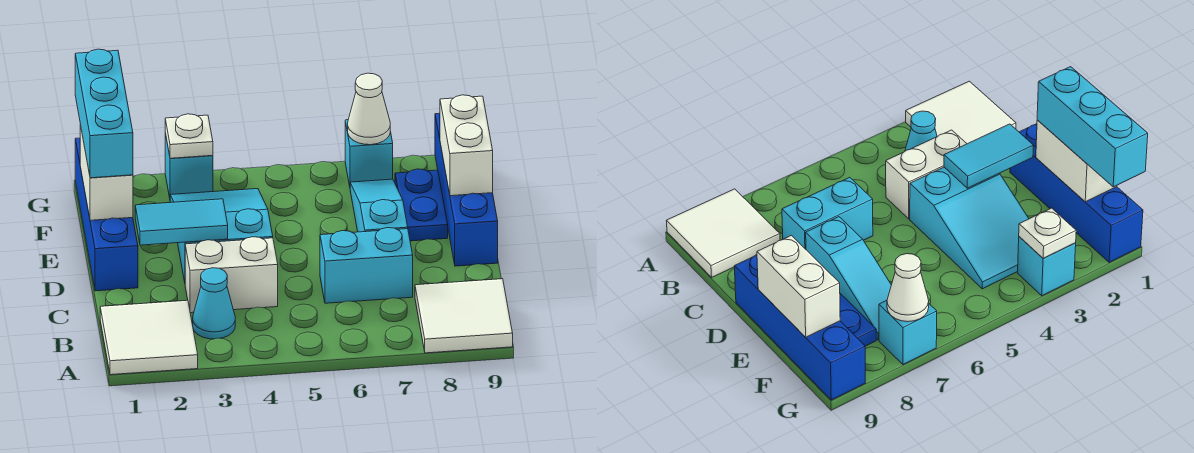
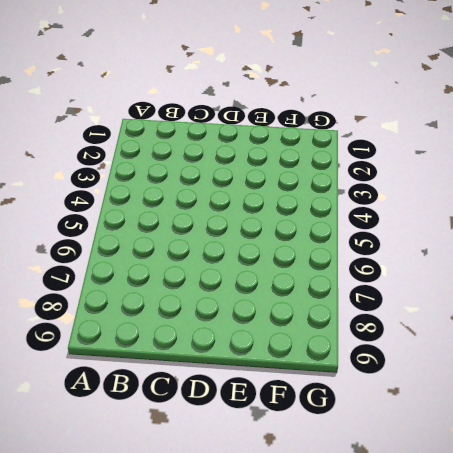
none -> white tile A1:B2 level 1
none -> white tile A8:B9 level 1
none -> cyan cone B3 level 1

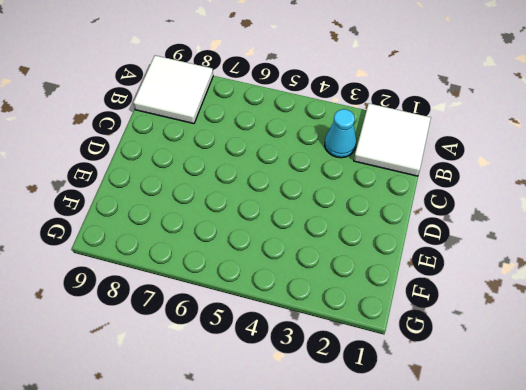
none -> white brick C3:C4 level 1
none -> cyan brick C6:C7 level 1
none -> blue brick D1:G1 level 1

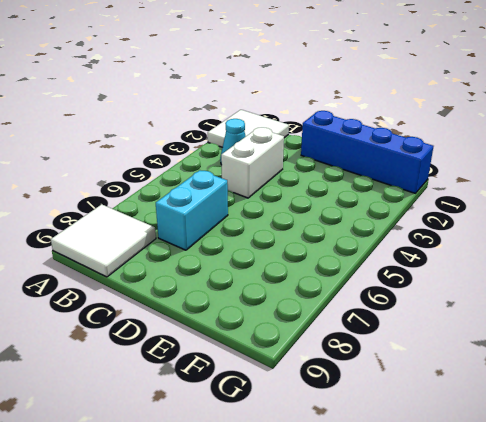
none -> cyan slope D3:F4 level 1 top D
none -> cyan slope D7:F7 level 1 top D
none -> blue brick D9:G9 level 1

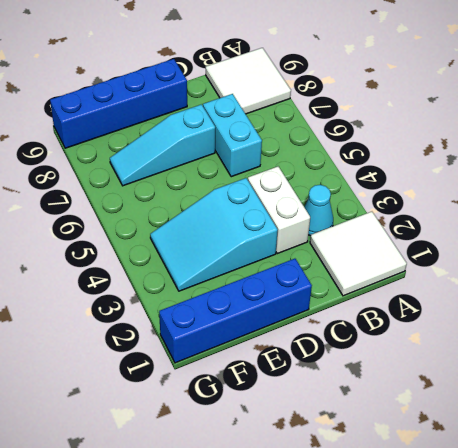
none -> blue plate E8:F8 level 1
none -> cyan brick G3 level 1
none -> cyan brick G7 level 1

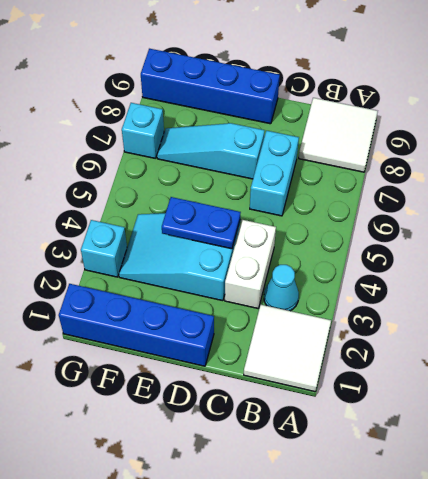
blue plate D4:E4 level 2 -> blue plate E8:F8 level 1
none -> cyan tile D2:D3 level 2
none -> white brick E1:F1 level 2
none -> white brick E9:F9 level 2

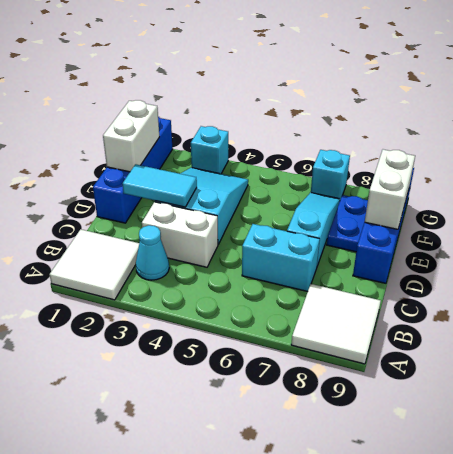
none -> white plate G3 level 2
none -> white cone G7 level 2
none -> cyan brick E1:G1 level 3

